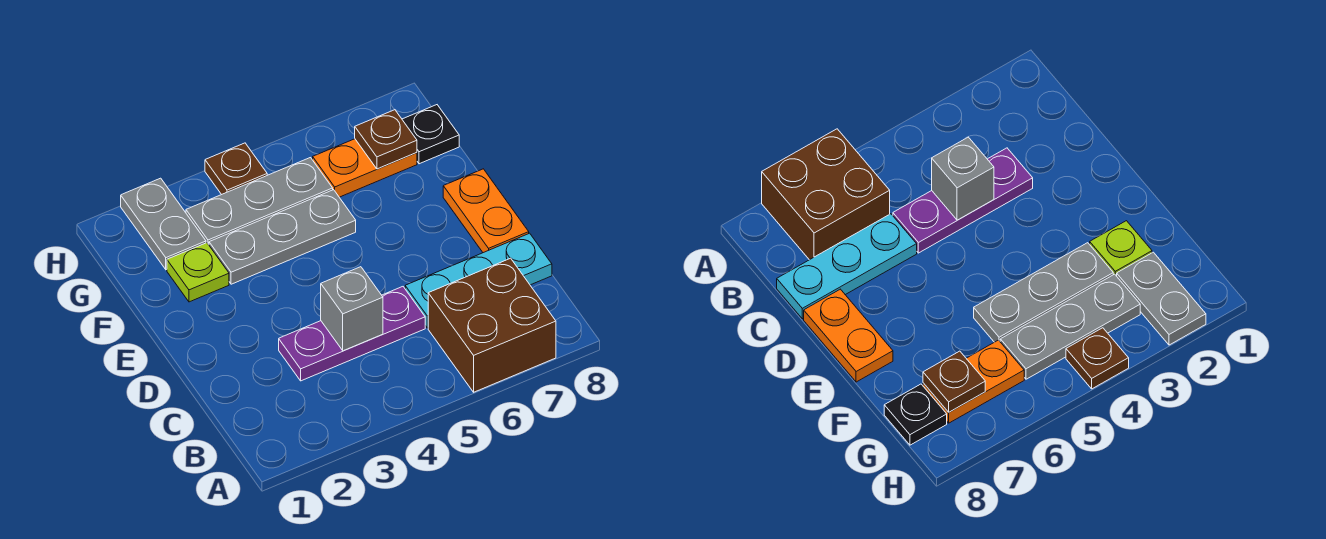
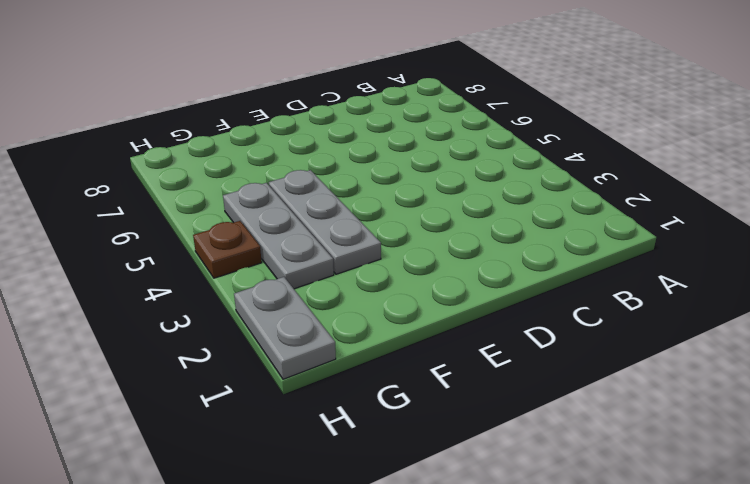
grey plate H1:H2 level 1 -> grey plate G2:H2 level 1
none -> brown brick A6:B7 level 1
none -> purple plate C3:C5 level 1
none -> cyan plate C6:C8 level 1

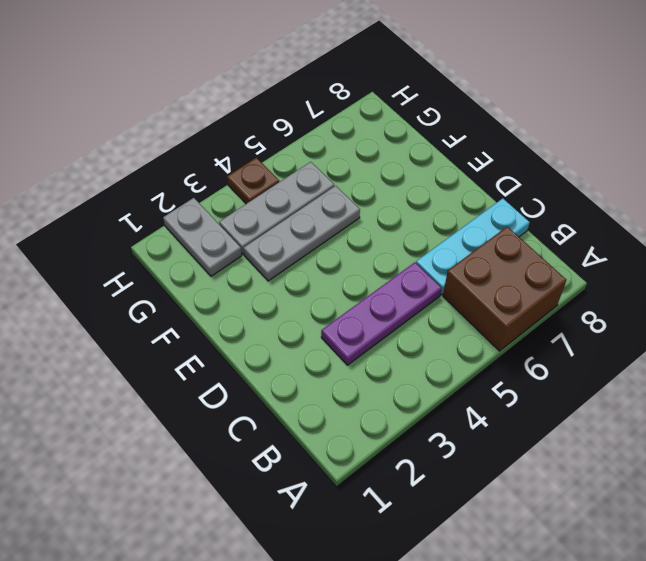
none -> orange plate D8:E8 level 1
none -> lime plate F2 level 1
none -> orange plate G6:G7 level 1

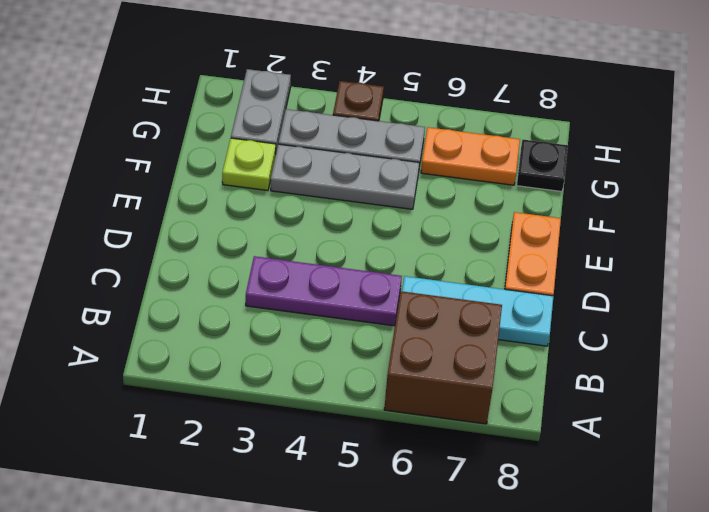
none -> grey brick C4 level 2
none -> brown plate G7 level 2

